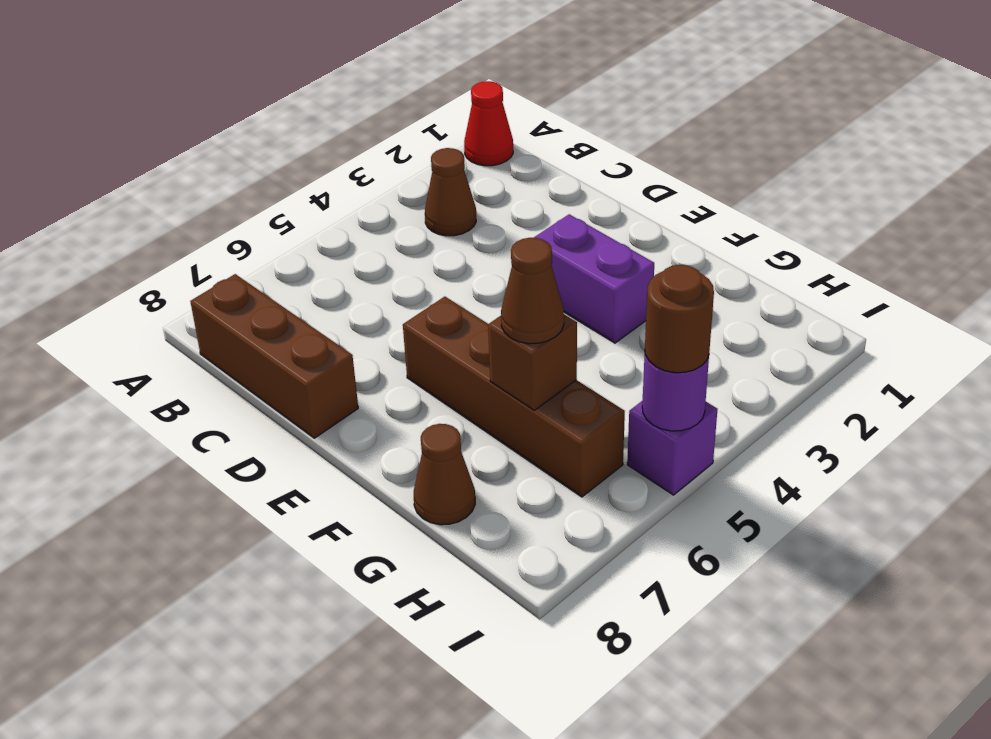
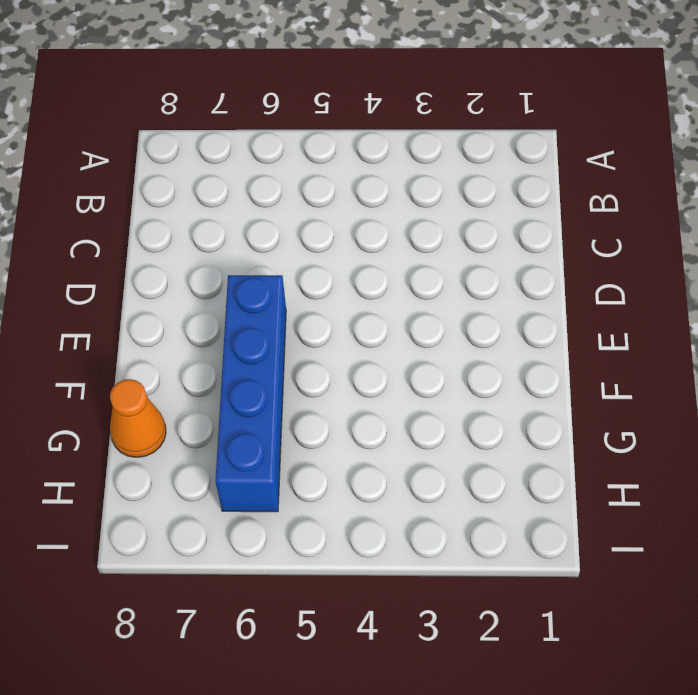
blue brick E6:H6 level 1 -> brown brick E6:H6 level 1
orange cone G8 level 1 -> brown cone G8 level 1
none -> red cone A1 level 1
none -> brown cone B3 level 1

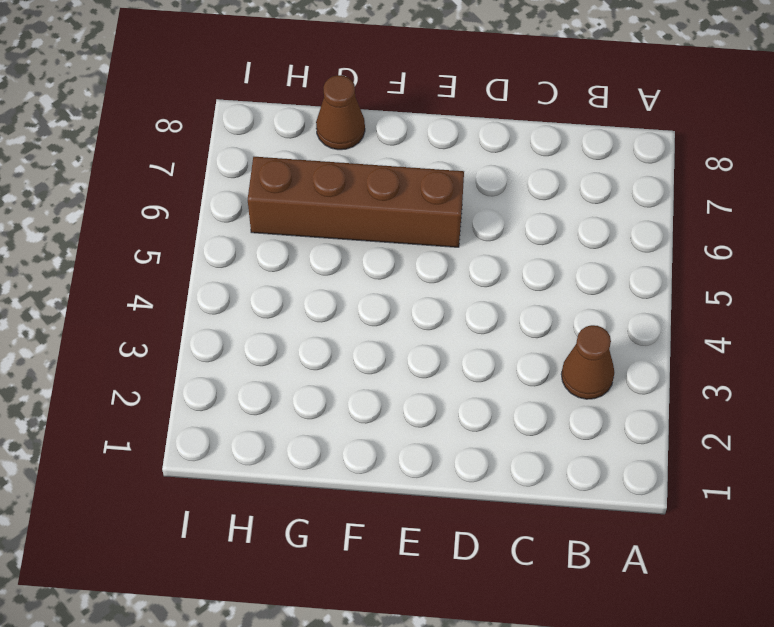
none -> red cone A1 level 1
none -> brown brick B8:D8 level 1

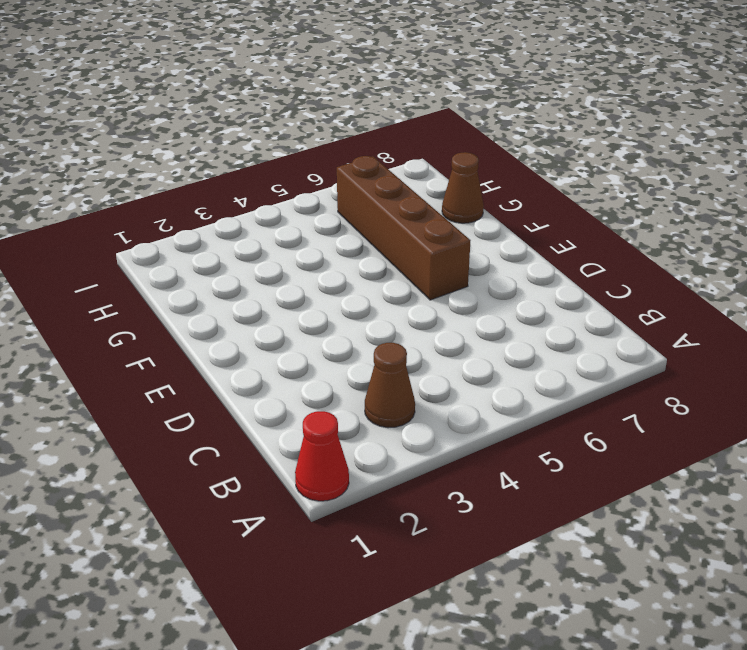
none -> brown brick B8:D8 level 1
none -> purple brick E3:F3 level 1

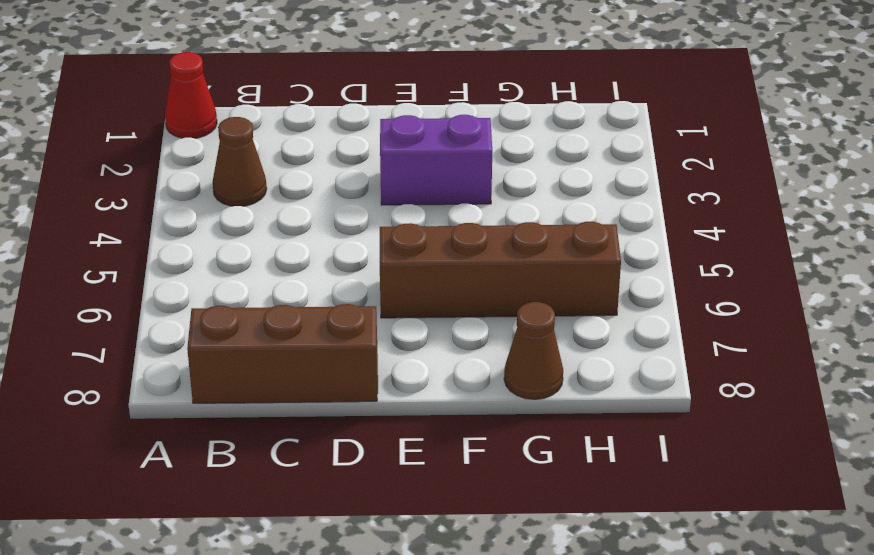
none -> purple brick I5 level 1
none -> brown brick G6 level 2

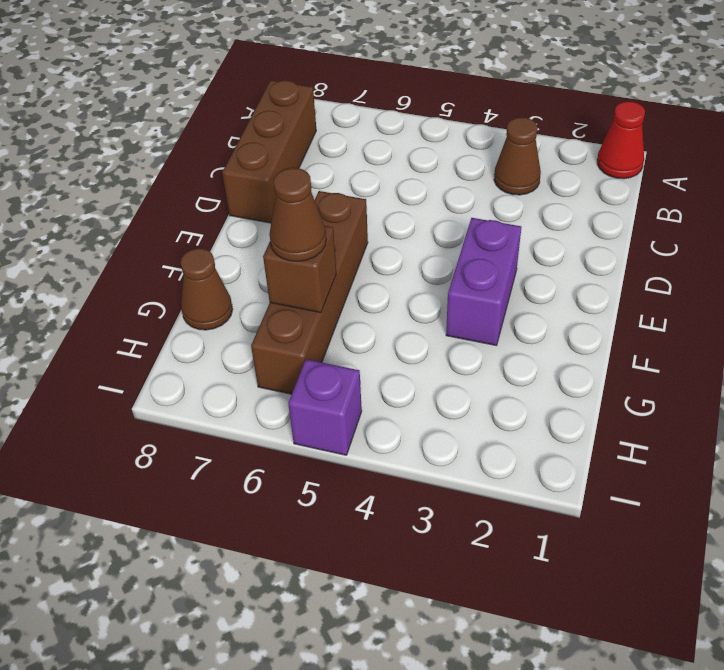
none -> purple round brick I5 level 2
none -> brown round brick I5 level 3

